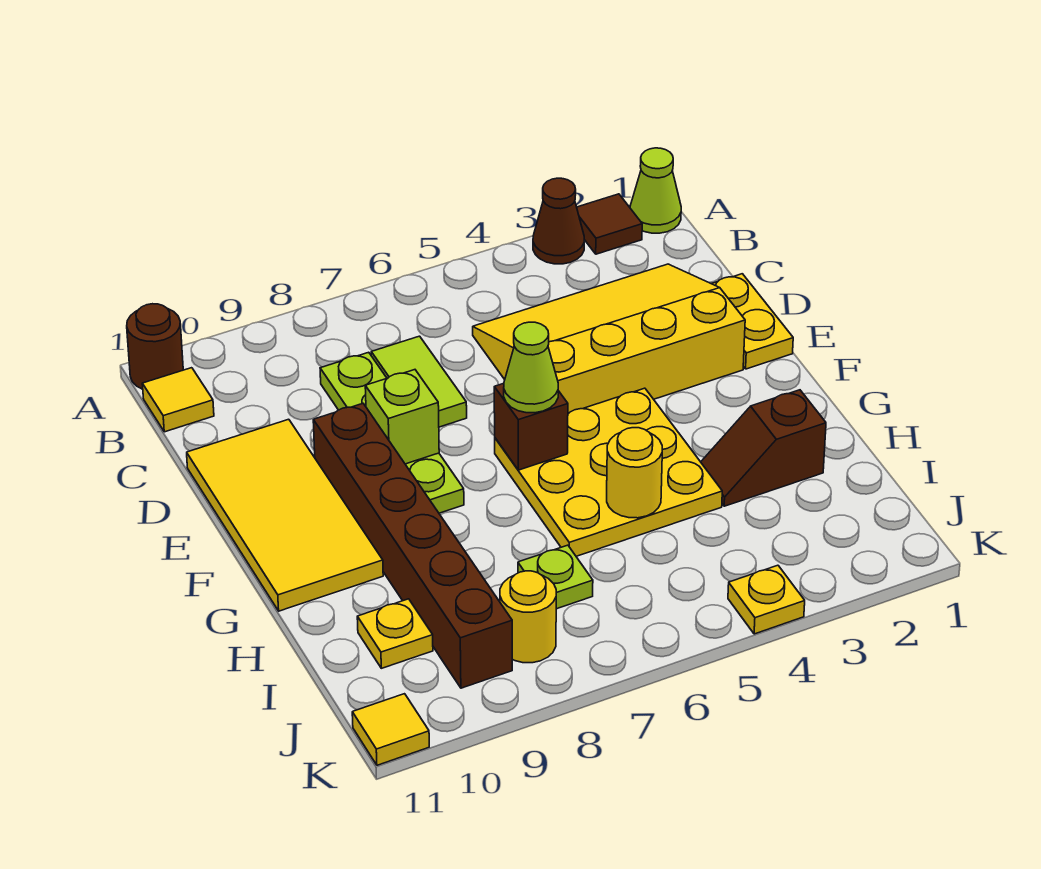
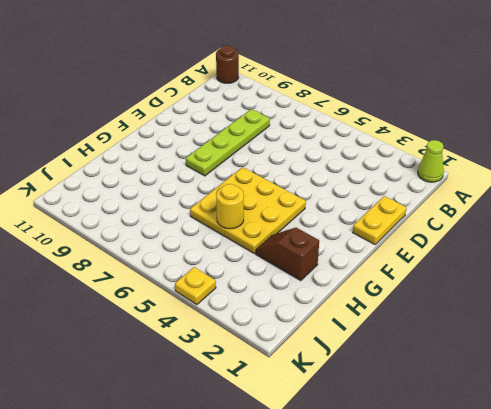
none -> brown tile A2 level 1
none -> brown cone A3 level 1
none -> yellow tile B11 level 1

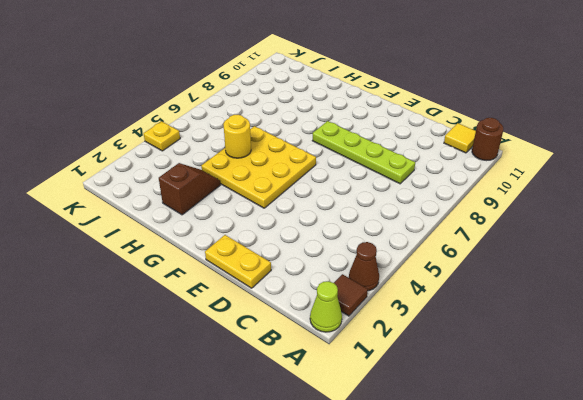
none -> yellow slope C2:E5 level 1 top E
none -> lime tile C7:D7 level 1
none -> yellow tile D10:G11 level 1

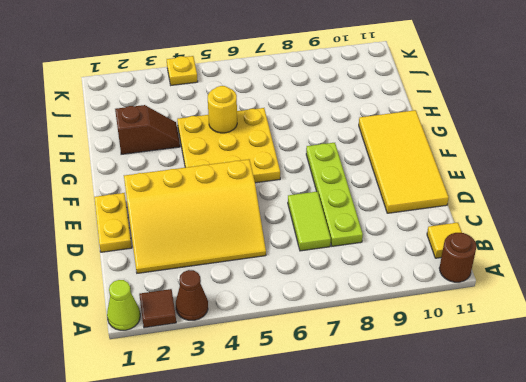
none -> brown brick E9:J9 level 1
none -> lime plate I7 level 1
none -> yellow plate I10 level 1

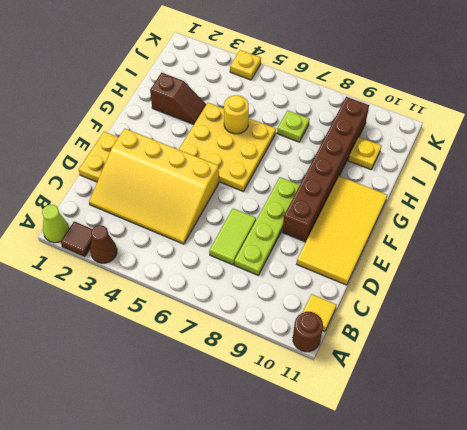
none -> yellow round brick J8 level 1
none -> yellow tile K11 level 1
none -> lime brick E8 level 2

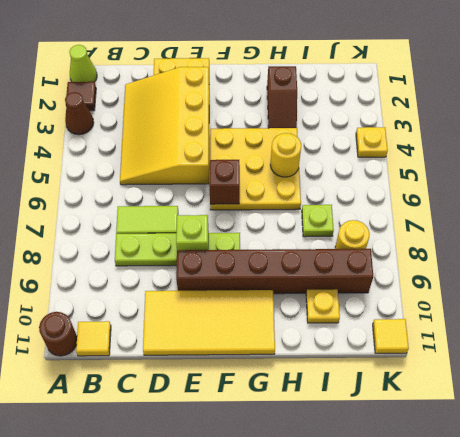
none -> lime cone F6 level 3

